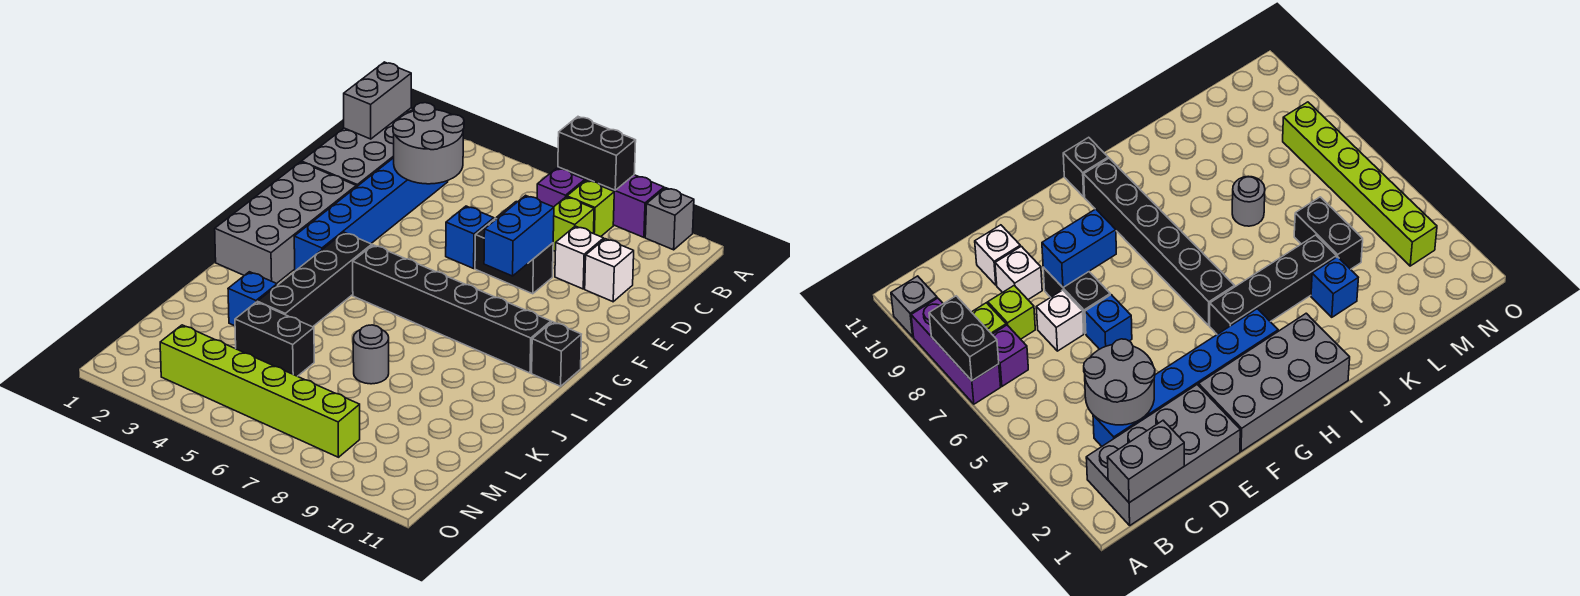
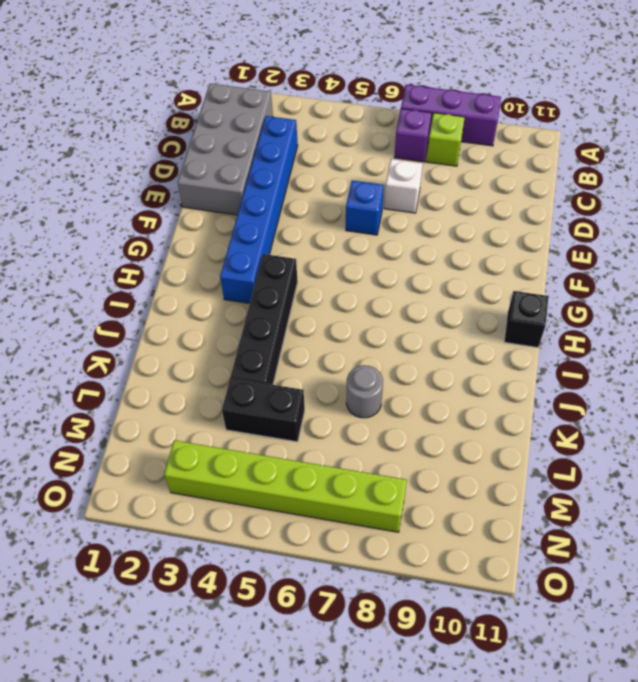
none -> grey brick A10 level 1
none -> lime brick C8 level 1
none -> white brick D9 level 1

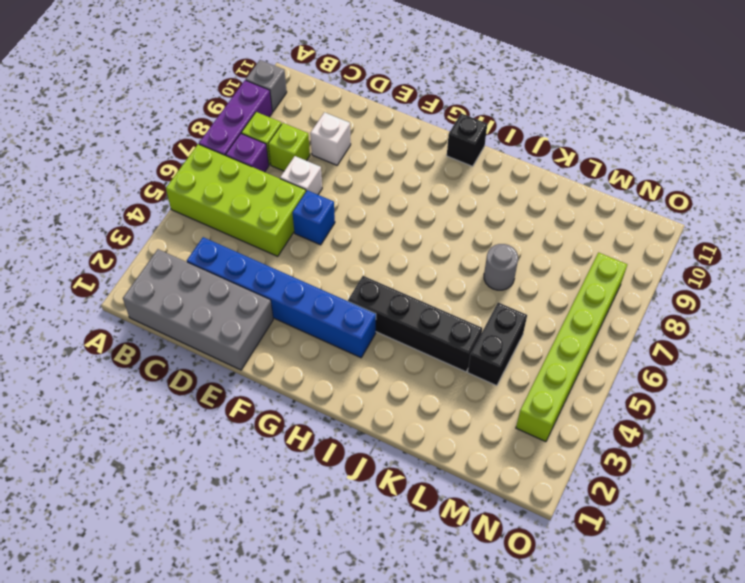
lime brick A5:D6 level 1 -> none
none -> white brick D10 level 1
none -> black brick E7:E8 level 1
none -> grey brick F1:I2 level 1

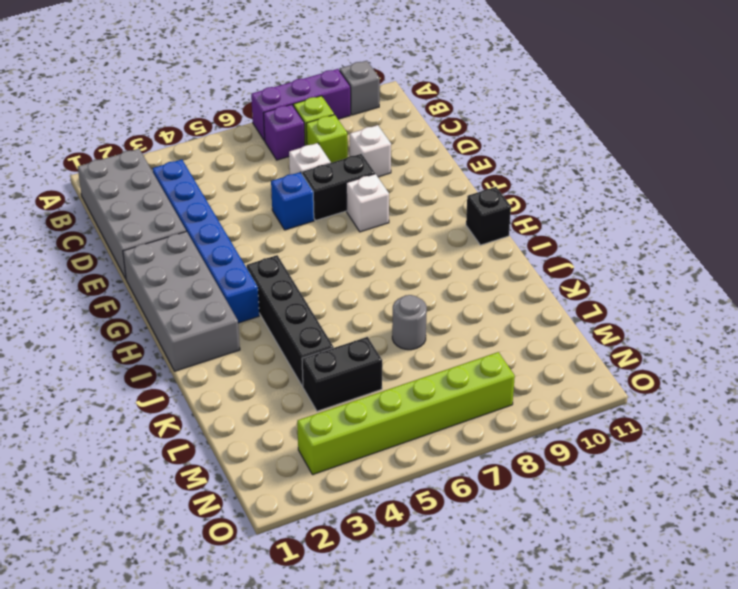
white brick F8 level 1 -> white brick D10 level 1
none -> black brick H5:H10 level 1
none -> blue brick K3 level 1
none -> black brick A7:A8 level 2

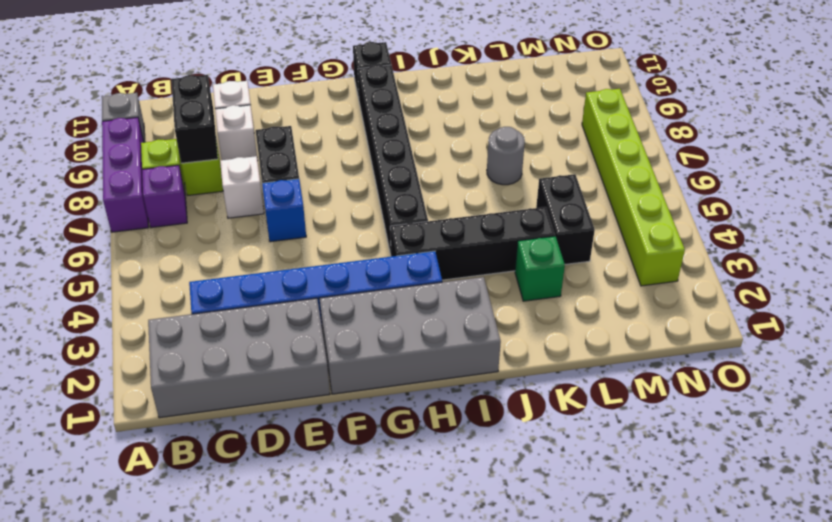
black brick C8:C9 level 2 -> black brick A7:A8 level 2
green brick K3 level 1 -> blue brick K3 level 1
none -> grey brick B1:C1 level 2
none -> grey round brick C3:D4 level 2
none -> blue brick E8:F8 level 2

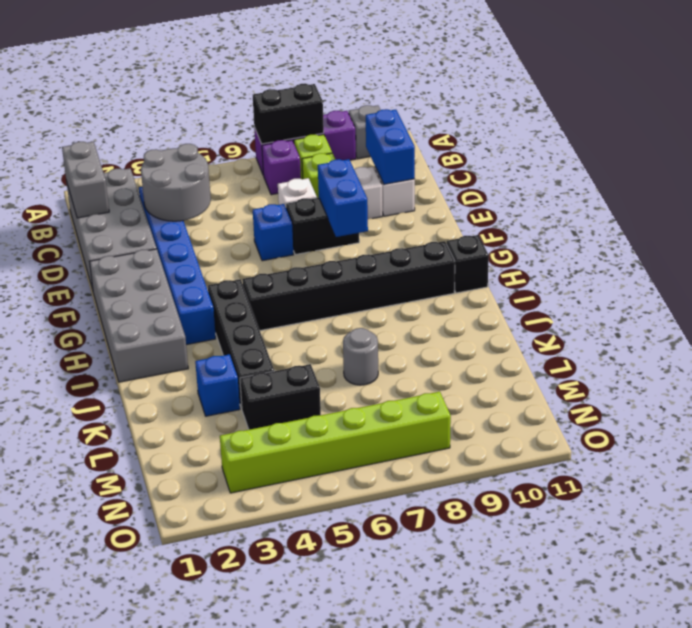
blue brick C10:D10 level 2 -> none

